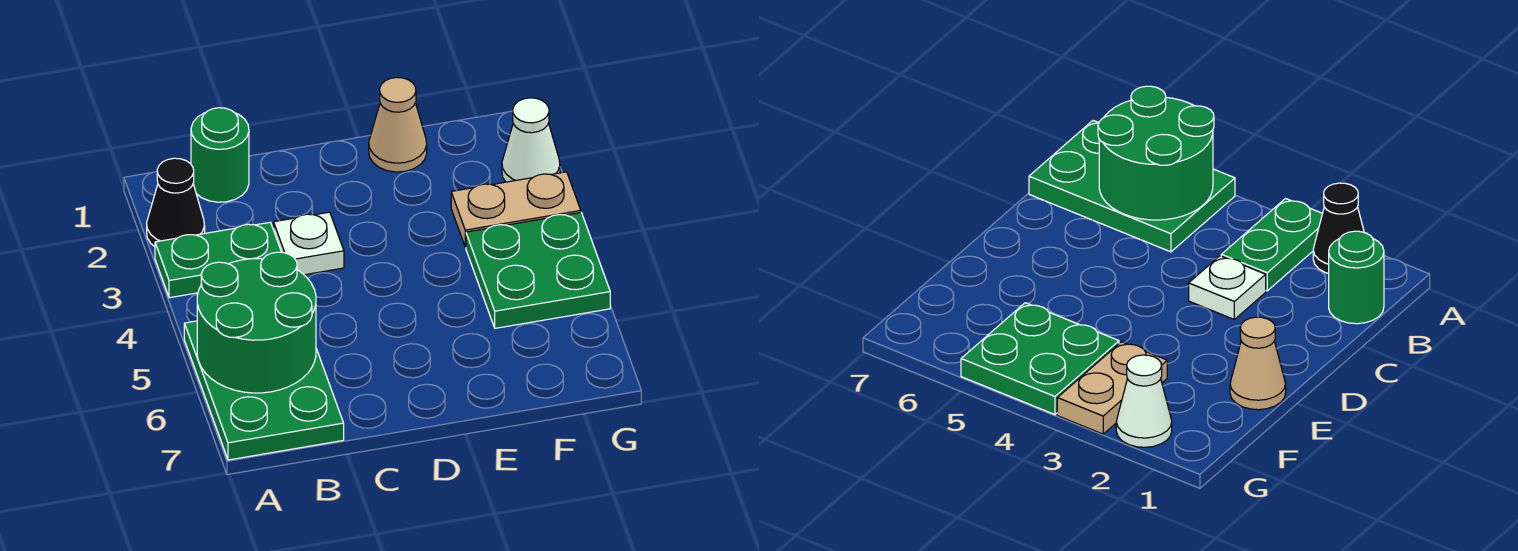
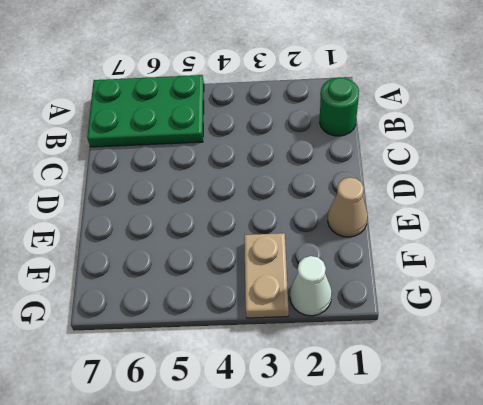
none -> black cone A2 level 1
none -> green plate A3:B3 level 1

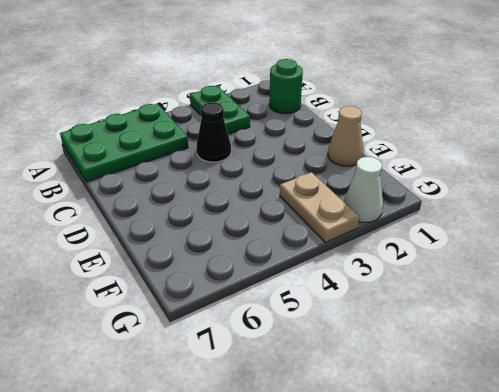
black cone C4 level 1 -> black cone A2 level 1
none -> white plate C3 level 1
none -> green plate F4:G5 level 1

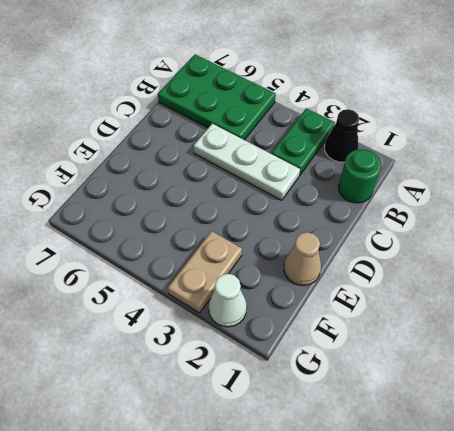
white plate C3:C5 level 1 -> white plate C3 level 1
none -> green plate F4:G5 level 1
none -> green round brick A5:B6 level 2

